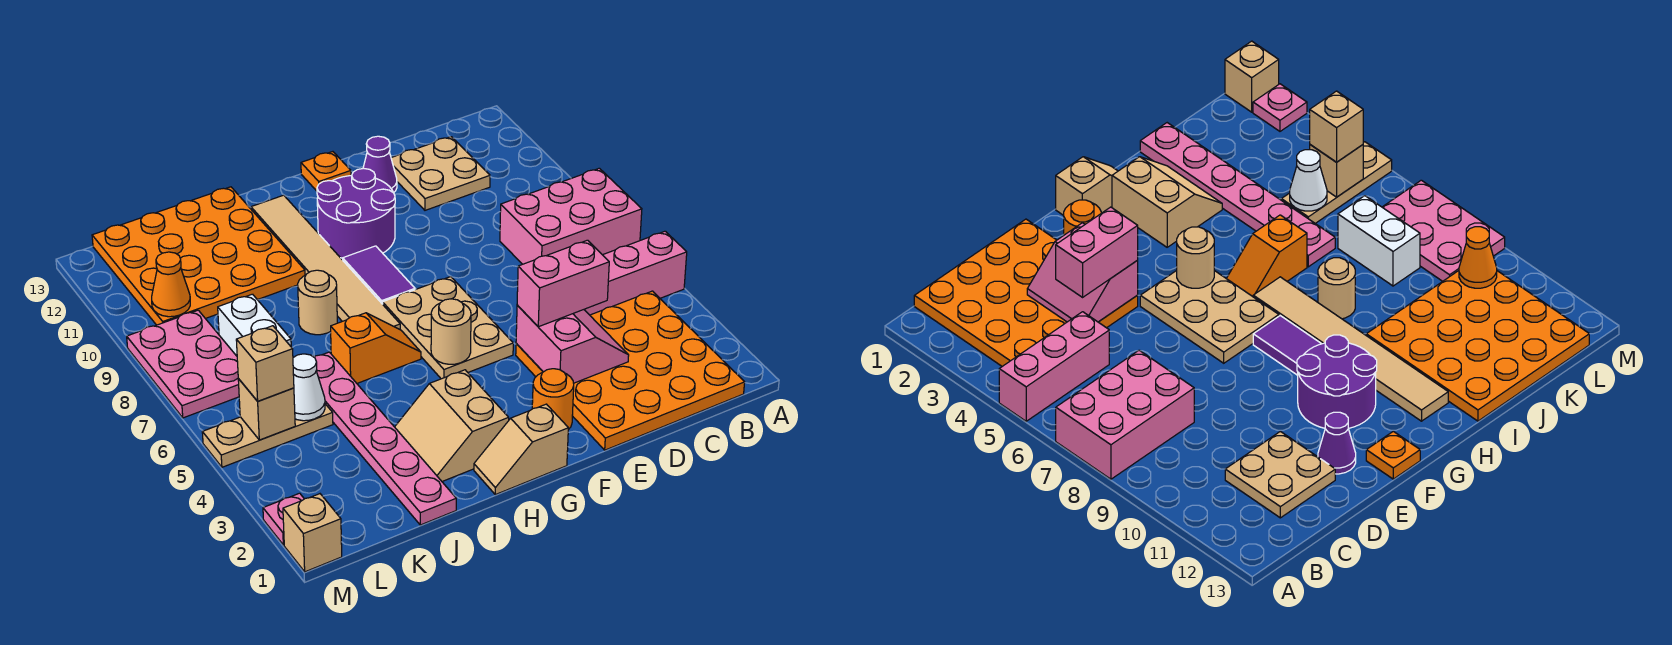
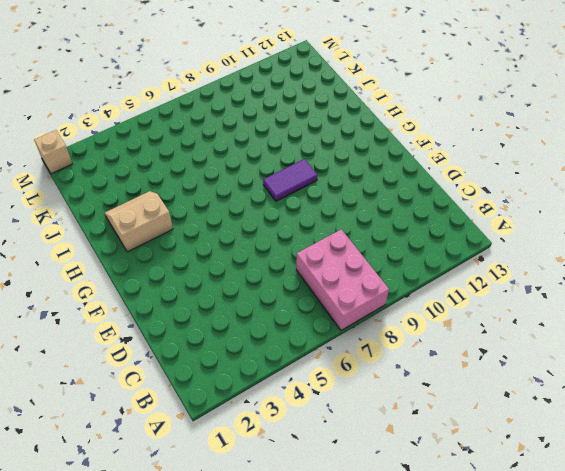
none -> pink brick A5:C5 level 1
none -> orange plate B1:E4 level 1
none -> tan plate C11:D12 level 1

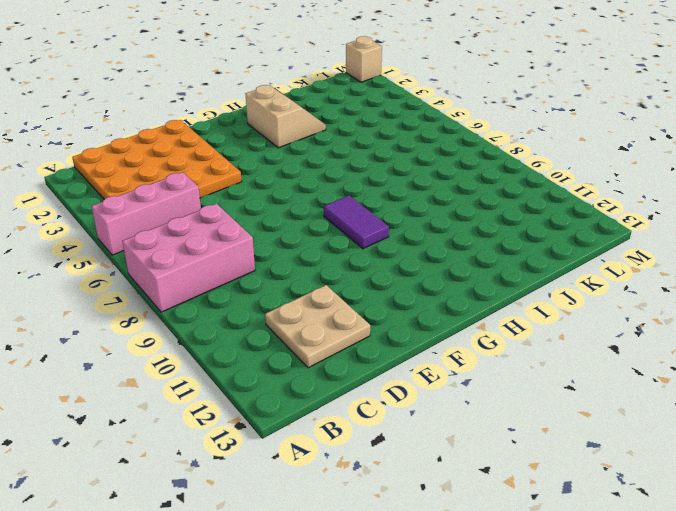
none -> purple cone E12 level 1
none -> orange round brick F2 level 1
none -> tan plate F5:G7 level 1

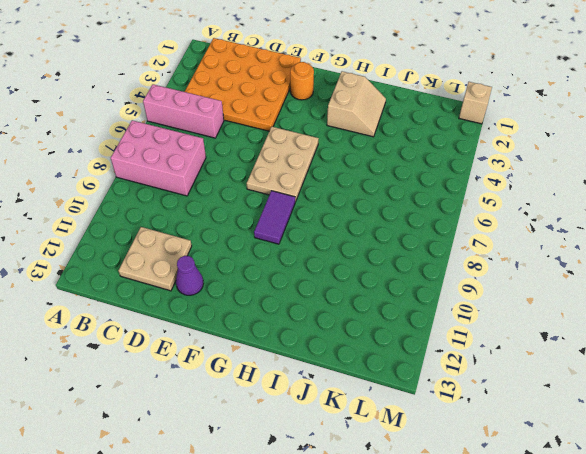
none -> purple round brick F10:G11 level 1
none -> orange plate F13 level 1
none -> tan slope G1:H1 level 1 top G

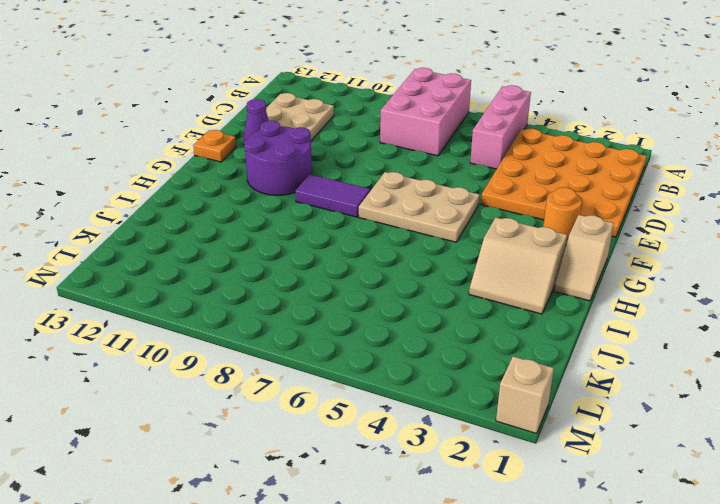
none -> orange slope H6:I6 level 1 top I
none -> tan tile H7:H12 level 1
none -> tan round brick I8 level 1

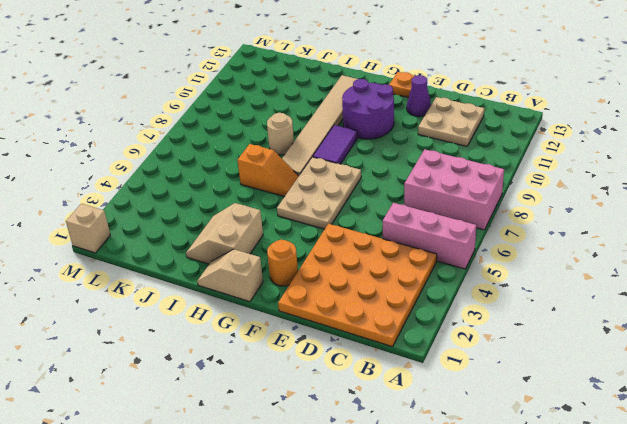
none -> orange plate I10:L13 level 1
none -> pink plate J1:J6 level 1
none -> tan plate K5:M5 level 1

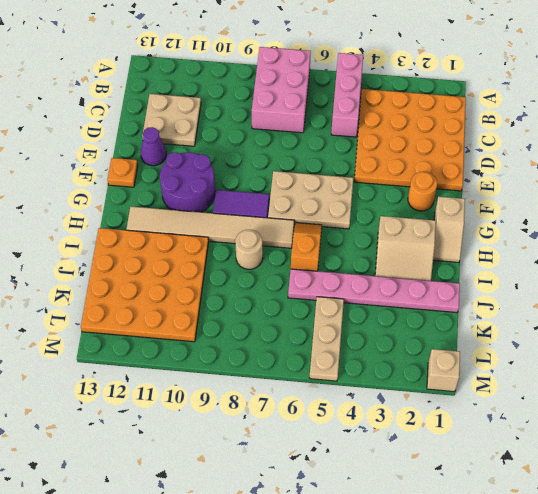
none -> white brick K7:K8 level 1
none -> pink plate L7:M9 level 1
none -> pink plate M2 level 1

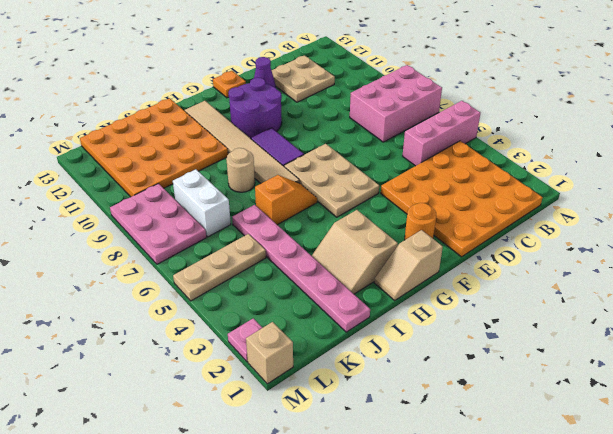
none -> pink slope D3:E4 level 2 top E
none -> tan round brick G5 level 2
none -> white cone K5 level 2

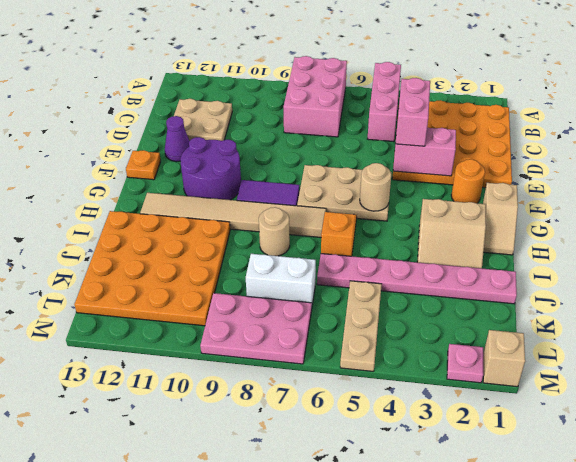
none -> white cone K5 level 2
none -> tan brick L5 level 2
none -> orange cone L10 level 2

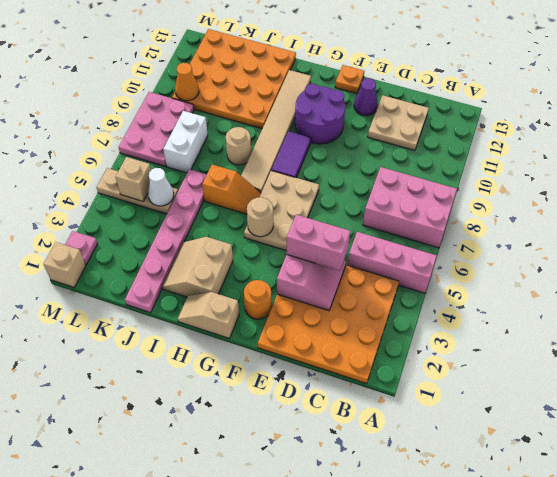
none -> tan brick L5 level 3

